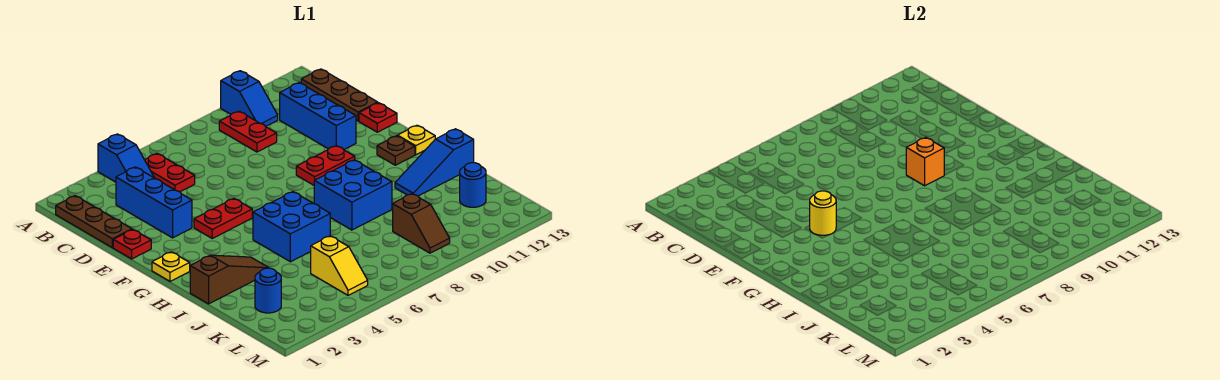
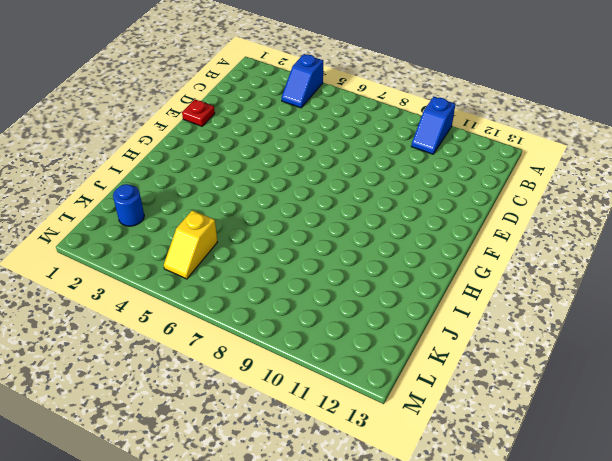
none -> brown plate B1:D1 level 1
none -> red plate B5:C5 level 1
none -> red plate B9:C9 level 1

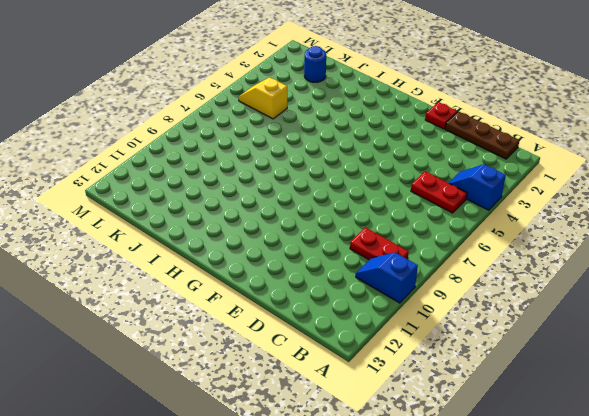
none -> brown plate B13:D13 level 1
none -> blue brick C3:E3 level 1
none -> blue brick C11:E11 level 1

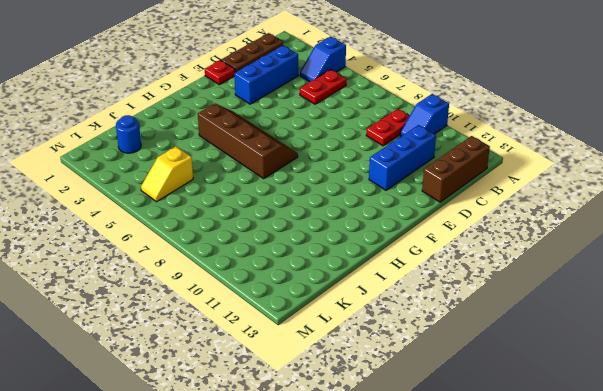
brown brick B13:D13 level 1 -> brown plate B13:D13 level 1
brown slope G4:H7 level 1 top H -> blue brick H5:I6 level 1
none -> red plate E13 level 1
none -> red plate F4:F5 level 1
none -> red plate F9:F10 level 1

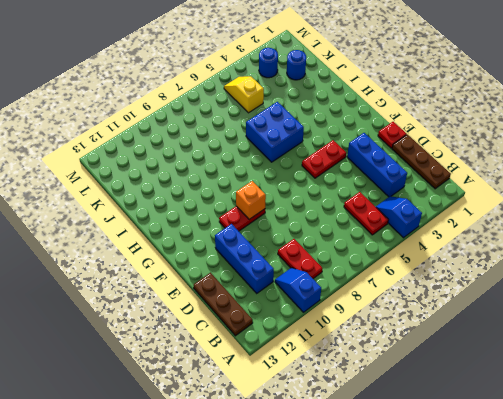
blue round brick L3 level 1 -> blue round brick K12 level 1
none -> red plate E13 level 1
none -> yellow plate G1 level 1
none -> brown plate G12 level 1

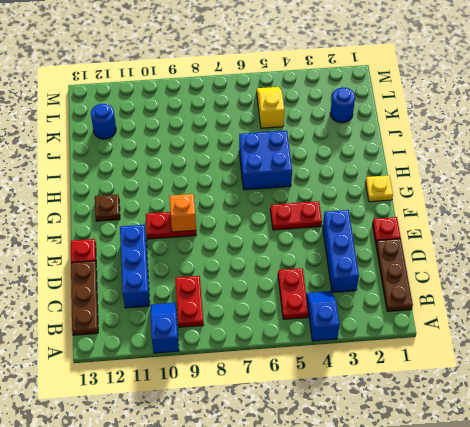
none -> yellow plate G13 level 1
none -> blue brick H8:I9 level 1
none -> brown slope I1:I3 level 1 top 1

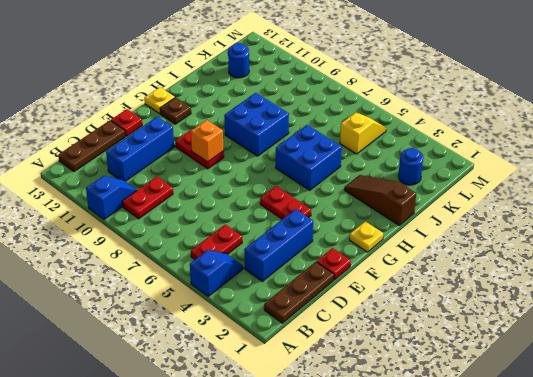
none -> blue slope I11:I13 level 1 top 13
none -> brown slope K9:L9 level 1 top K
none -> yellow round brick F4 level 2

